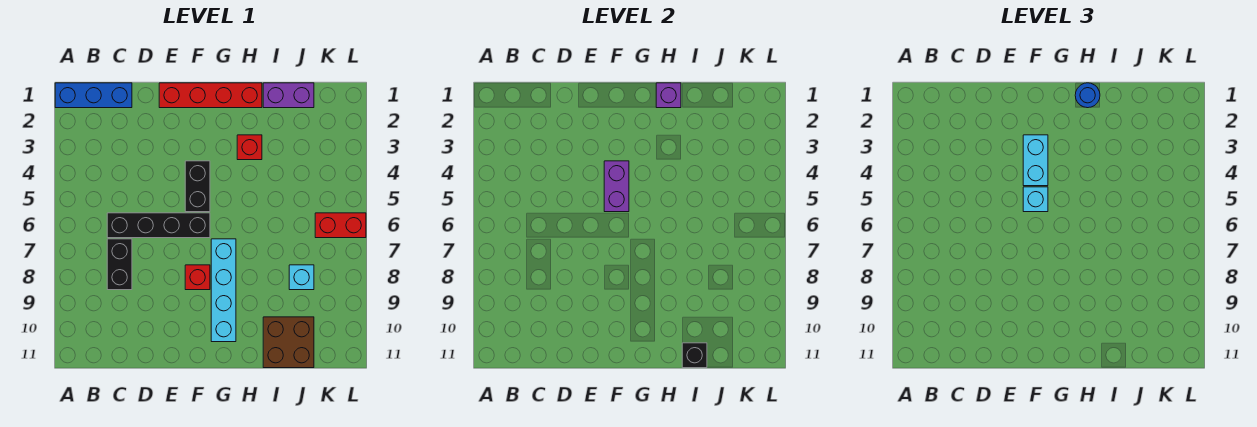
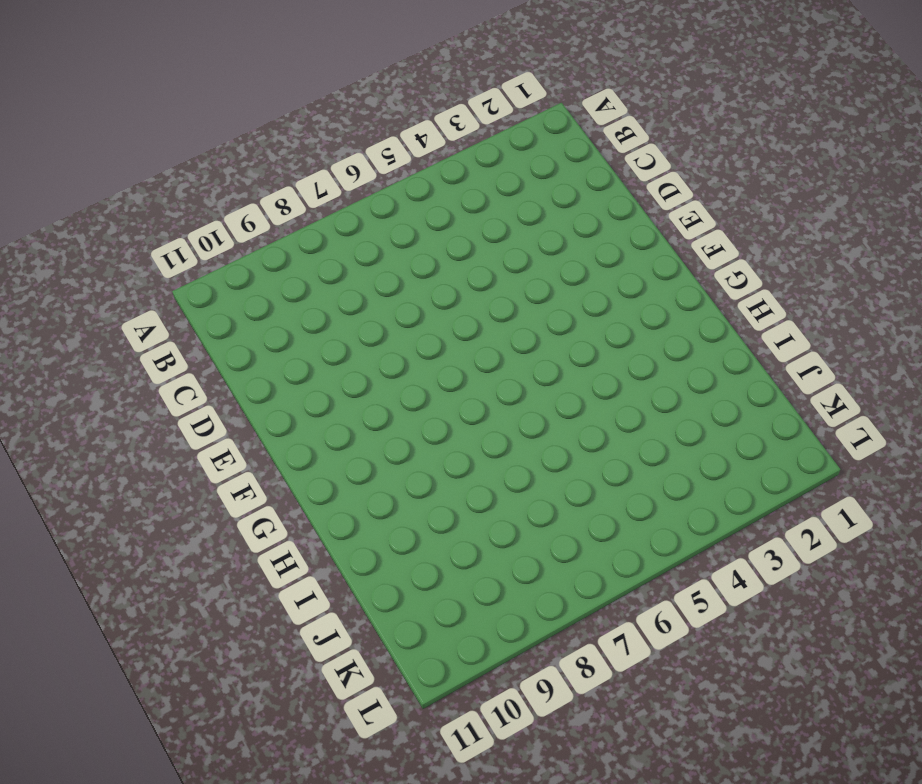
none -> blue brick A1:C1 level 1
none -> black brick C6:F6 level 1
none -> black brick C7:C8 level 1

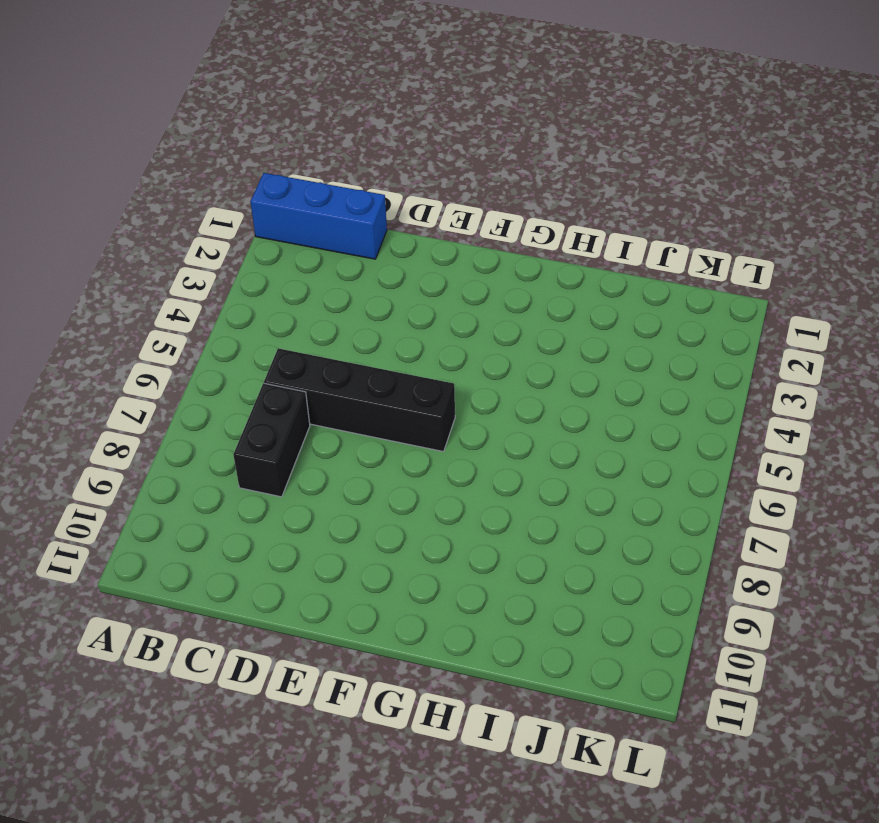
none -> red brick E1:H1 level 1
none -> black brick F4:F5 level 1
none -> red brick F8 level 1

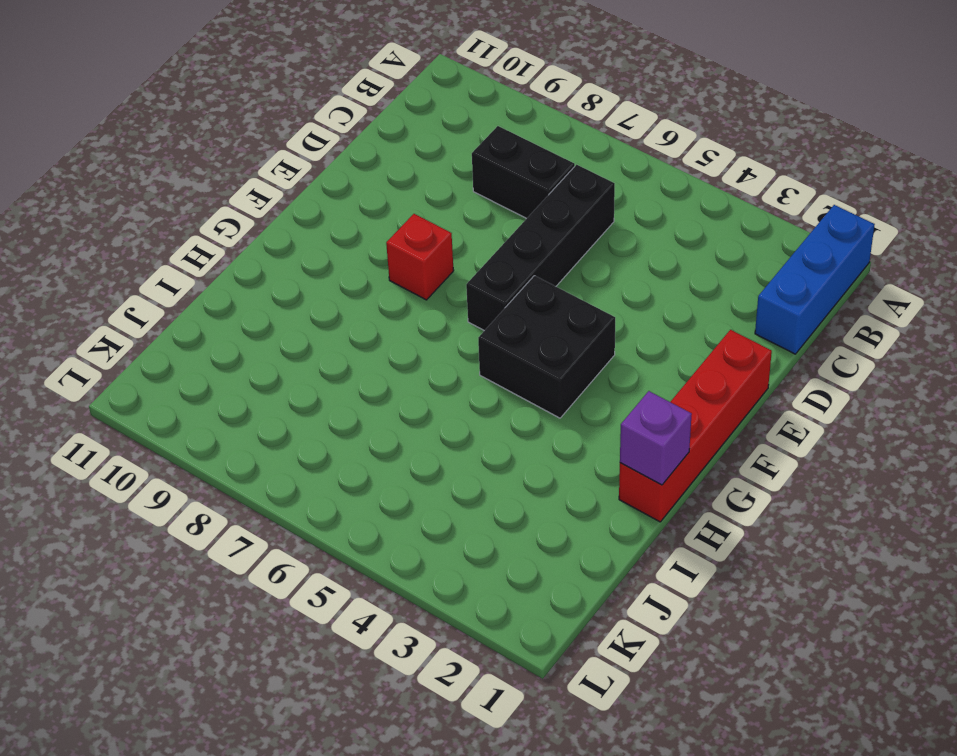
black brick F4:G5 level 1 -> black brick F4:F5 level 1
none -> cyan brick G7:G10 level 1
none -> red brick H3 level 1
none -> purple brick I1:J1 level 1

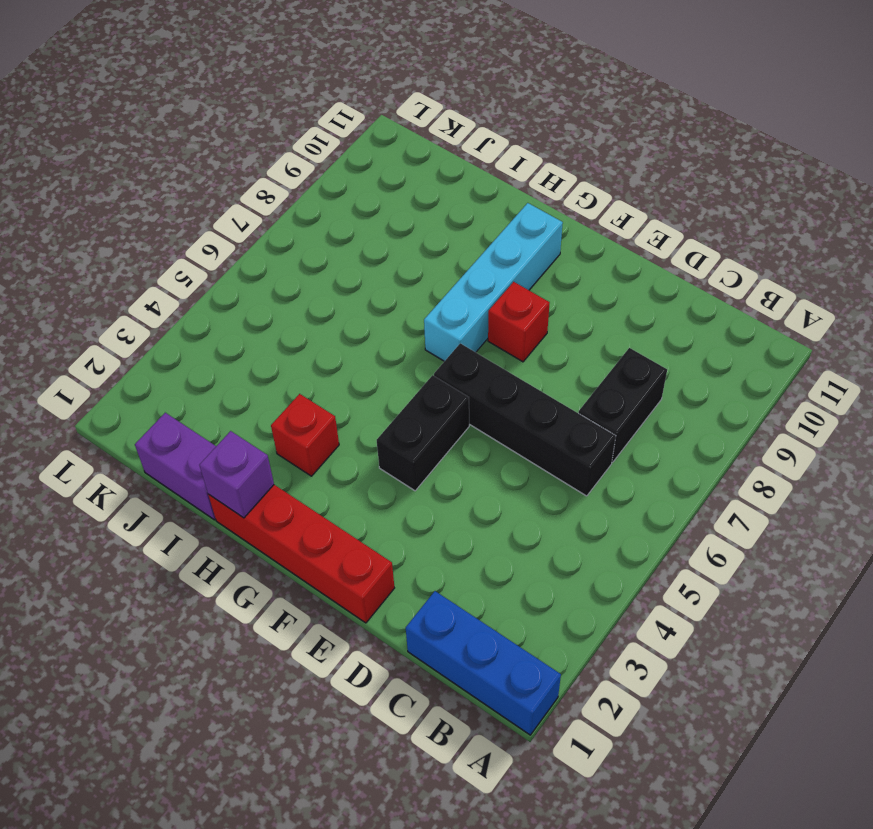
none -> brown brick I10:J11 level 1
none -> cyan brick J8 level 1
none -> red brick K6:L6 level 1

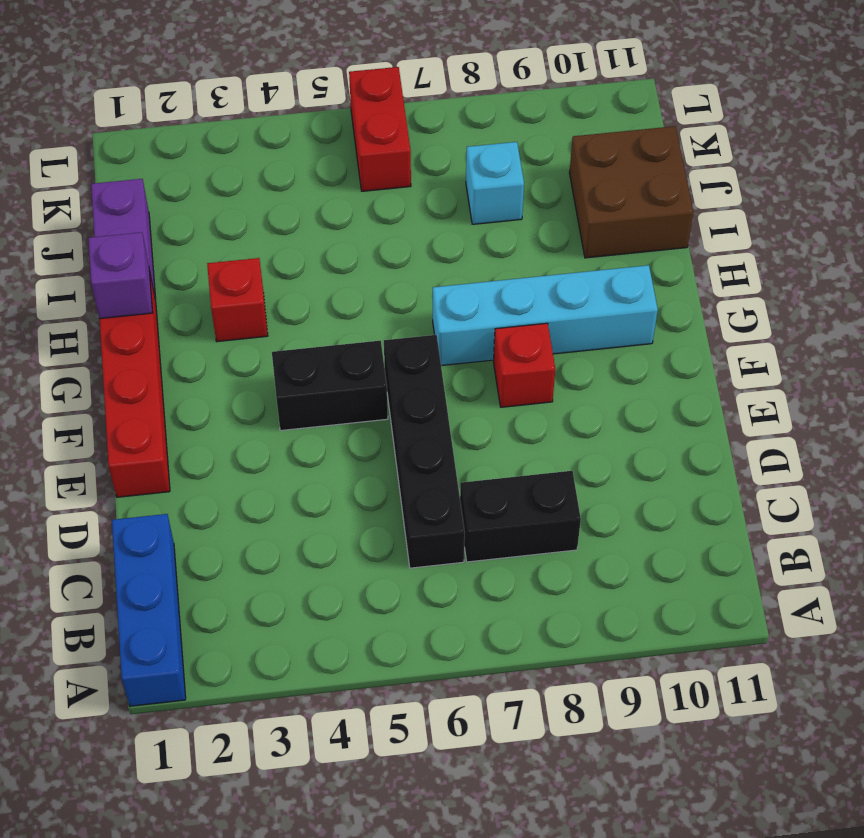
none -> purple brick F4:F5 level 2
none -> black brick I11 level 2
none -> cyan brick F3:F4 level 3

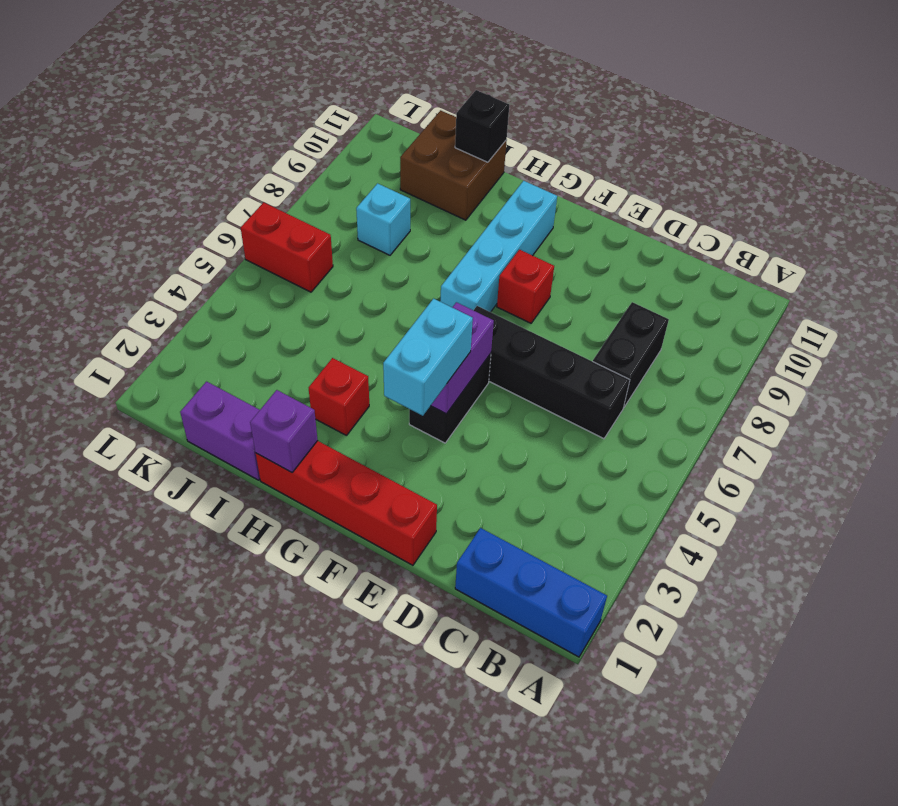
none -> cyan brick F5 level 3
none -> blue round brick H1 level 3

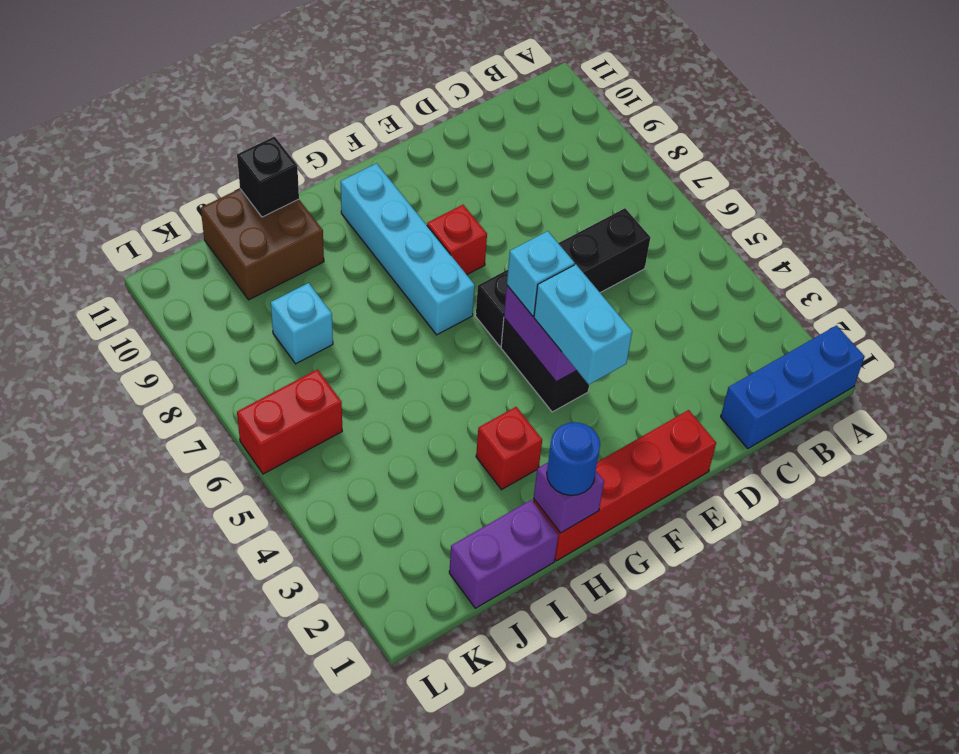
none -> black brick C7:C8 level 1

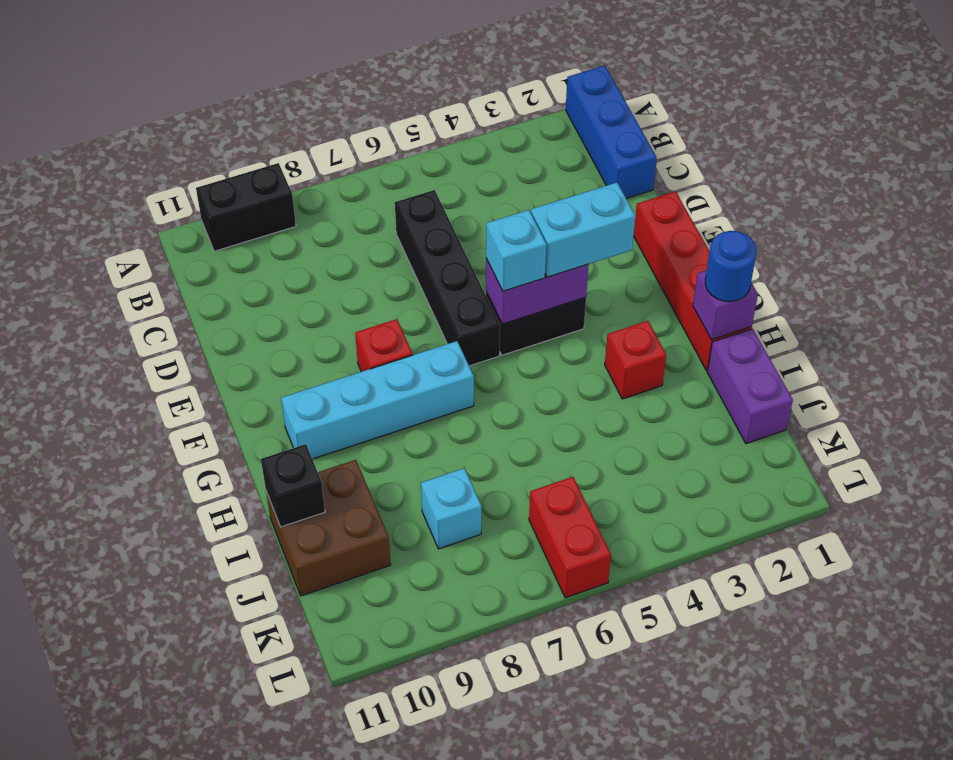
black brick A9:A10 level 1 -> black brick C7:C8 level 1

